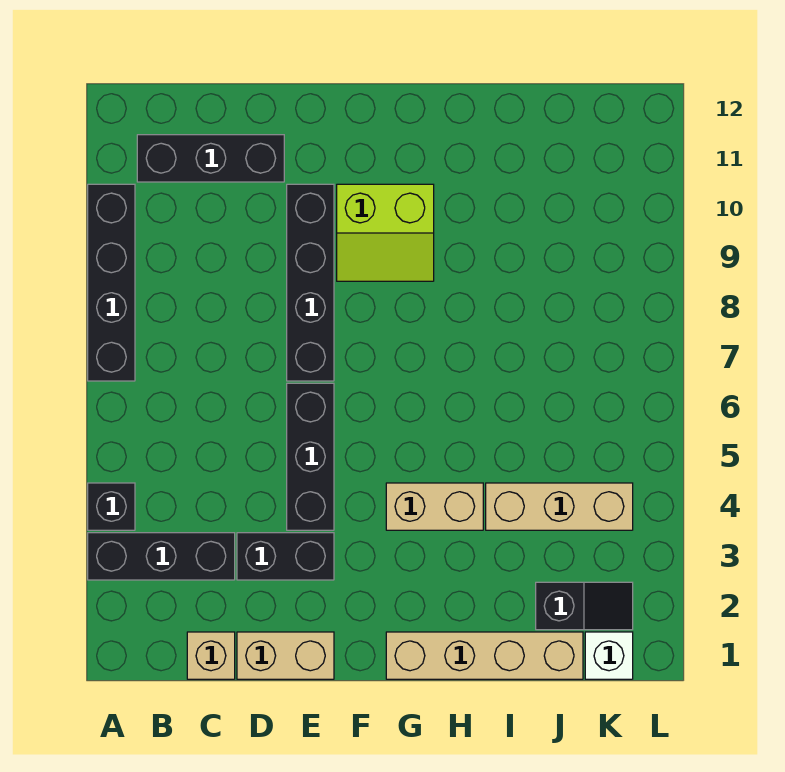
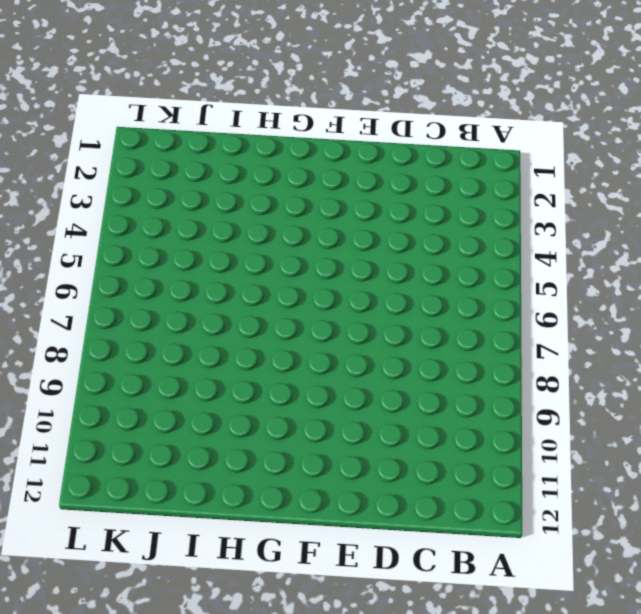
none -> black brick A3:C3 level 1
none -> black brick A4 level 1
none -> black brick A7:A10 level 1

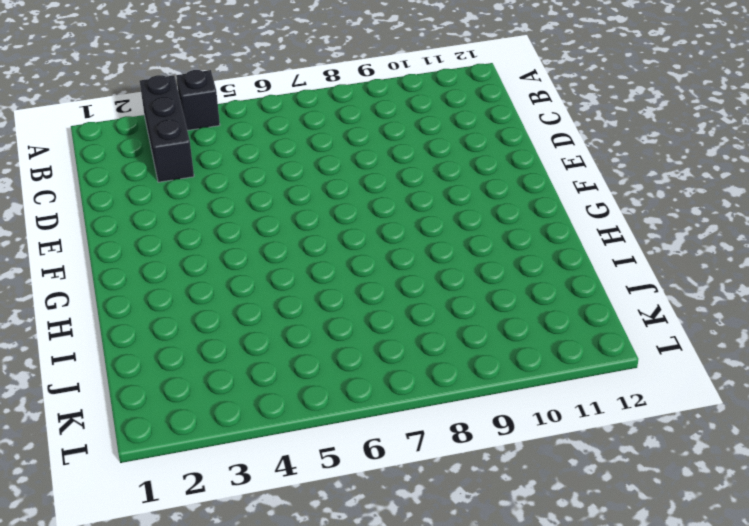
none -> black brick A7:A10 level 1
none -> black brick B11:D11 level 1
none -> tan brick C1 level 1

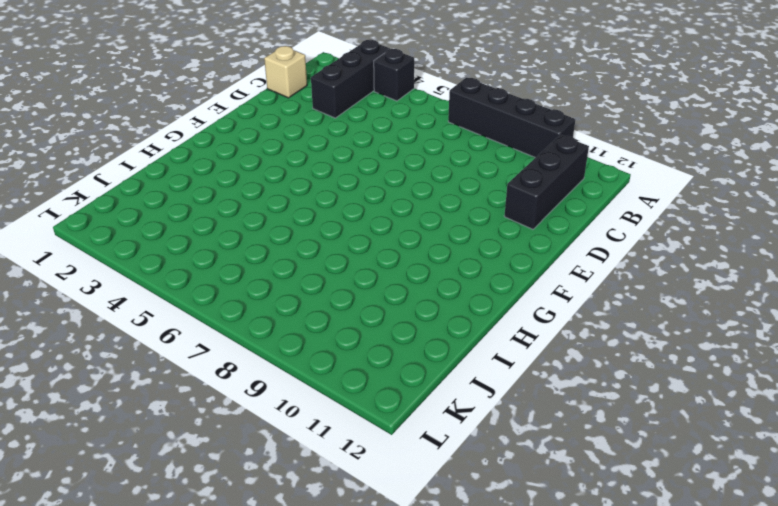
none -> tan brick D1:E1 level 1
none -> black brick D3:E3 level 1
none -> black brick E4:E6 level 1

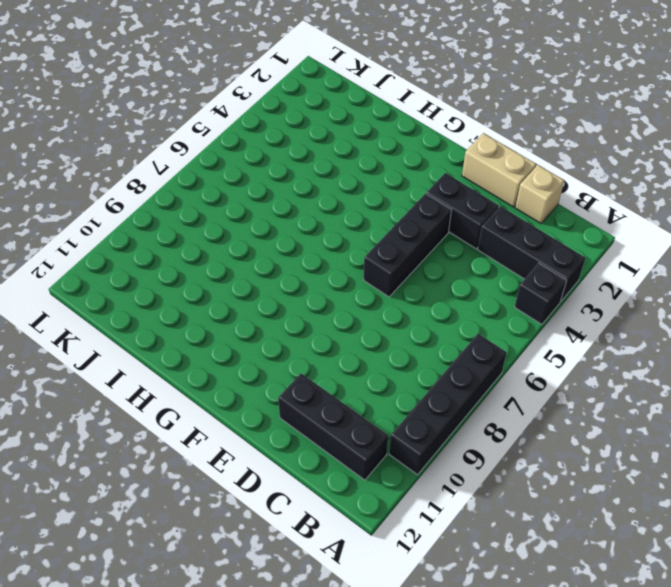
none -> black brick E7:E10 level 1
none -> lime slope F9:G10 level 1 top 10
none -> tan brick G1:J1 level 1

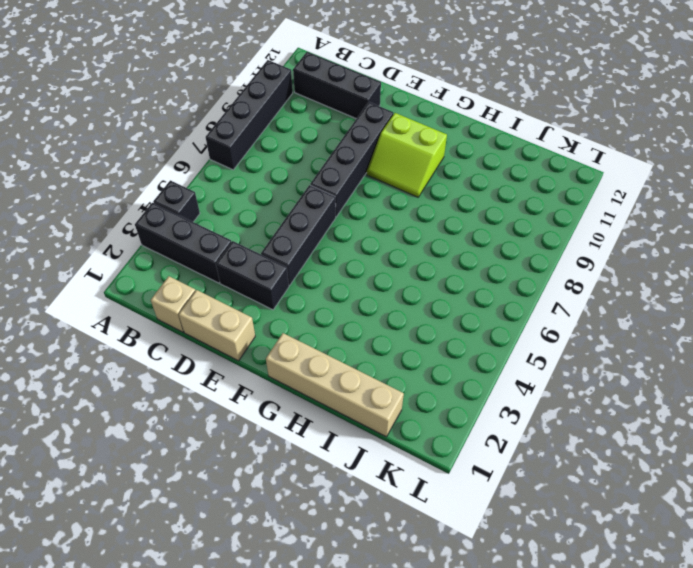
none -> tan brick G4:H4 level 1
none -> tan brick I4:K4 level 1
none -> black slope J2:K2 level 1 top J

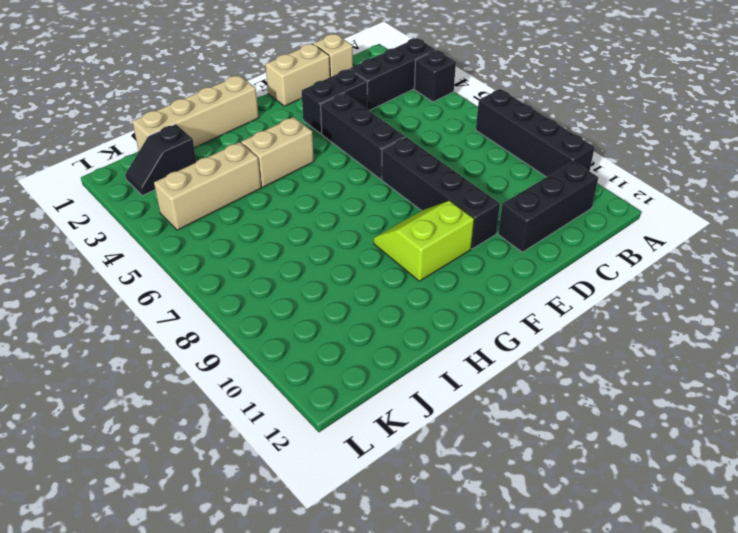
none -> white brick K1 level 1

